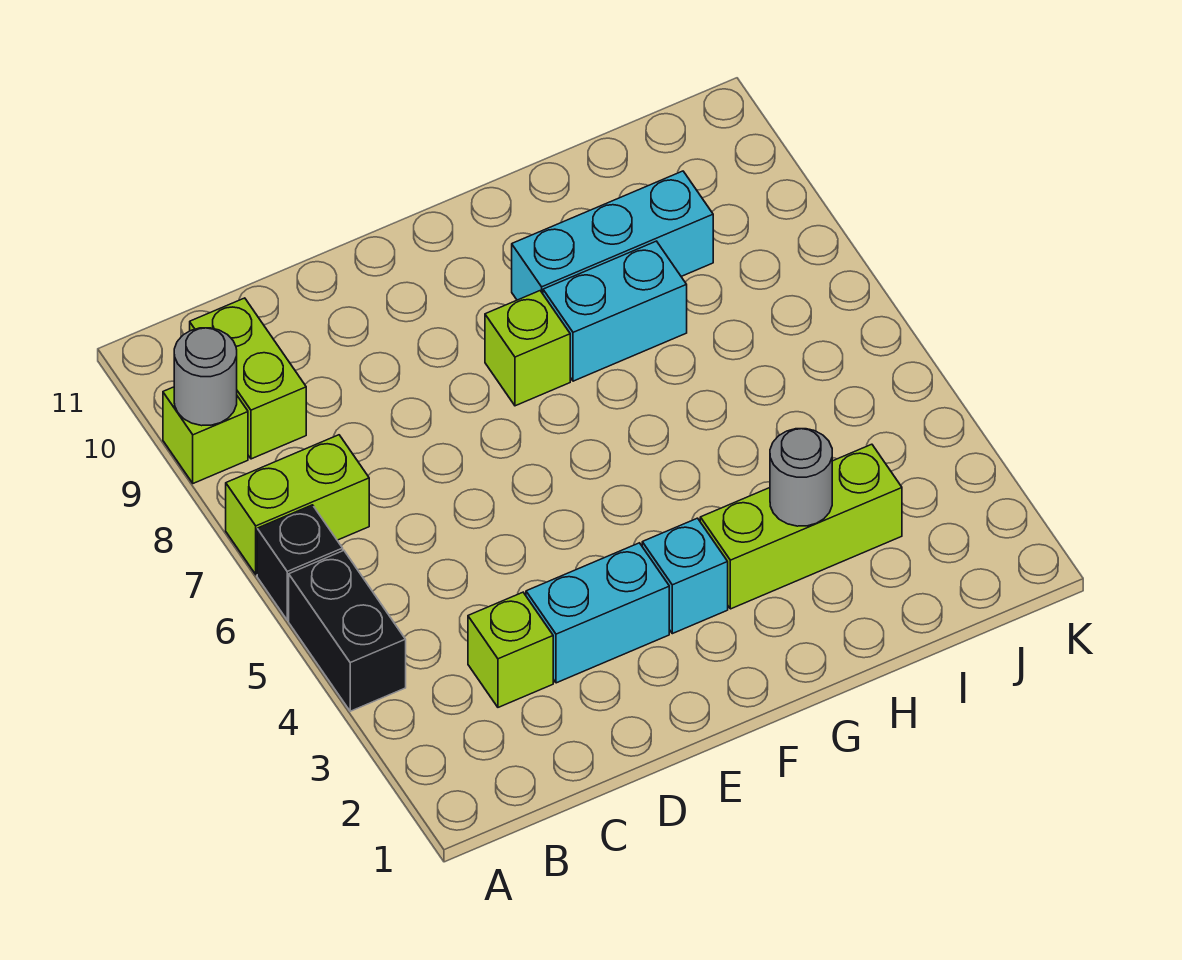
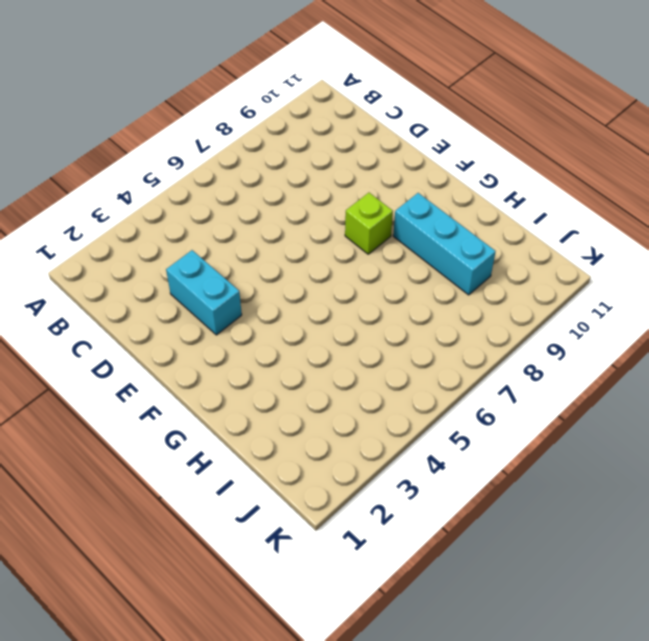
none -> black brick A4:A5 level 1
none -> black brick A6 level 1
none -> lime brick A7:B7 level 1

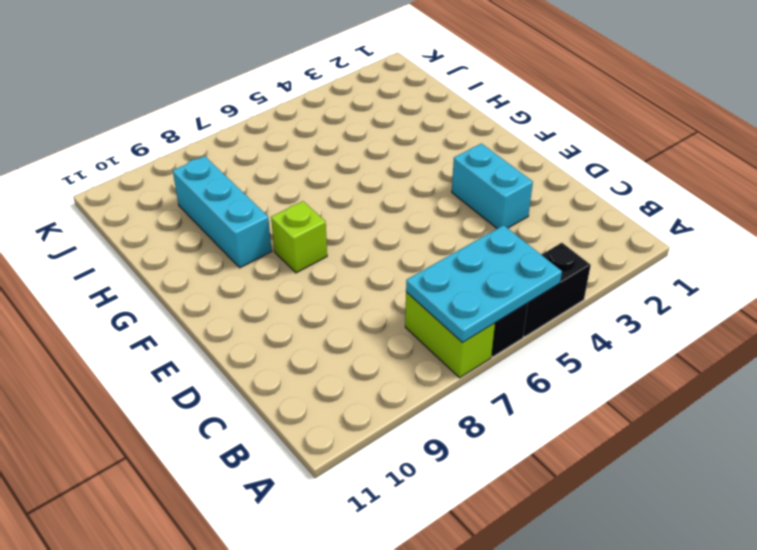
cyan plate A5:B7 level 2 -> none
none -> lime brick A9 level 1
none -> lime brick B9:B10 level 1
none -> lime brick C3 level 1

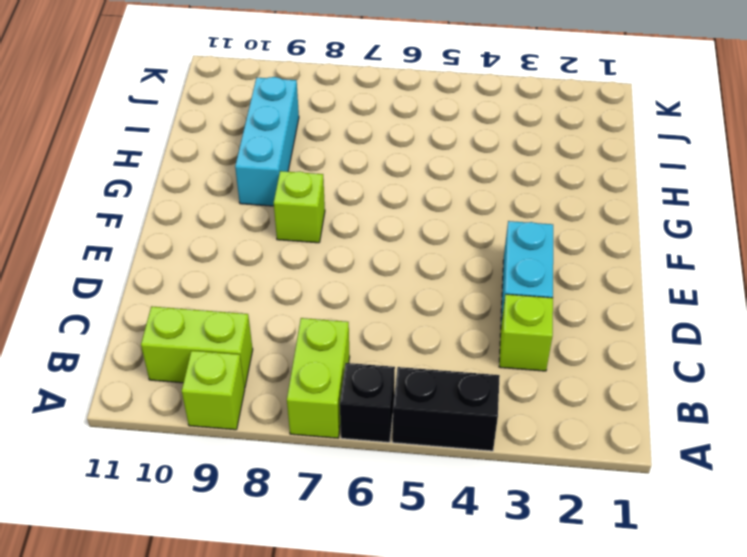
none -> cyan brick F3 level 1
none -> lime brick G3:I3 level 1
none -> cyan brick G8:H8 level 1

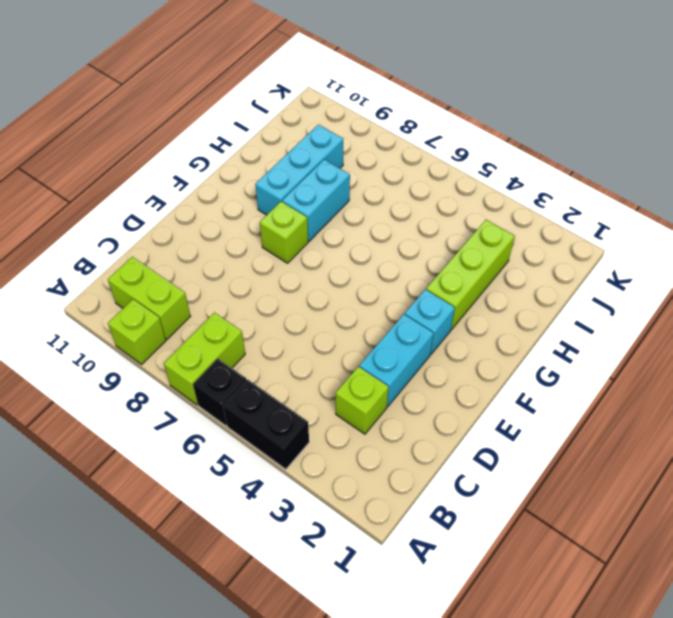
none -> grey round brick A9 level 2
none -> grey round brick H3 level 2

